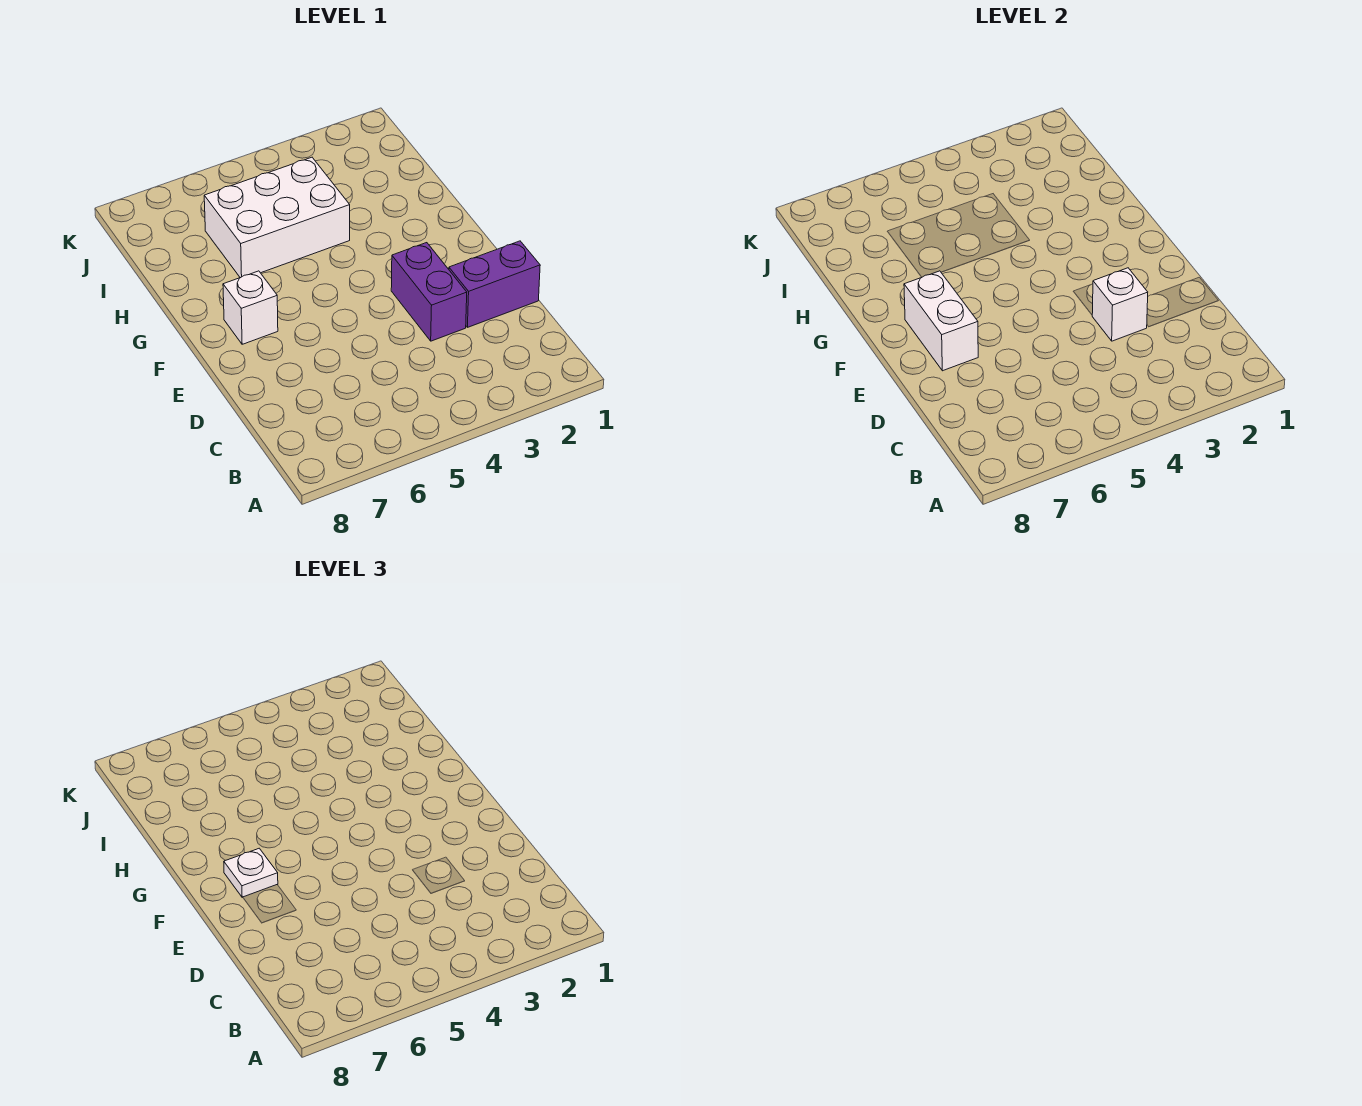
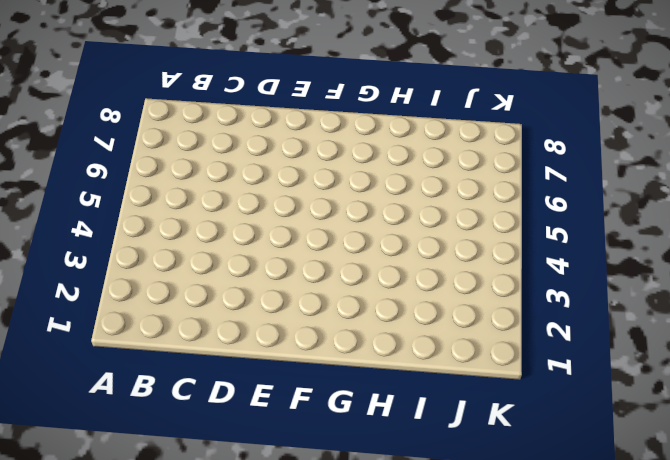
none -> purple brick D1:D2 level 1
none -> purple brick D3:E3 level 1

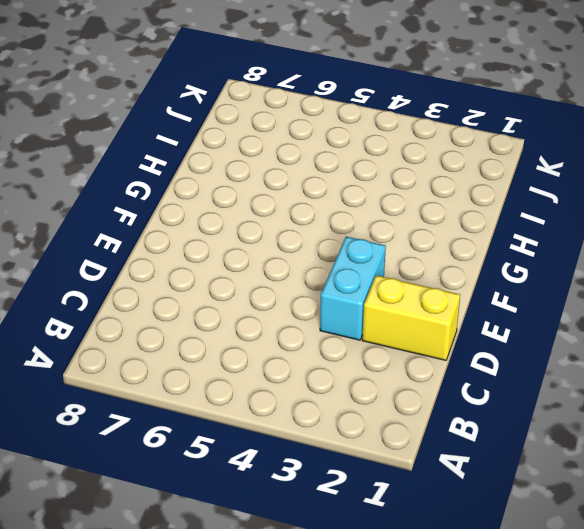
yellow brick D1:D2 level 1 -> purple brick D1:D2 level 1
cyan brick D3:E3 level 1 -> purple brick D3:E3 level 1
none -> white brick F7 level 1
none -> white brick H4:I6 level 1

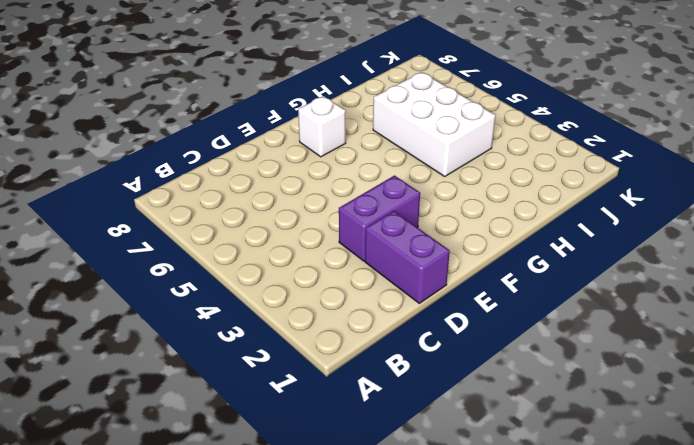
none -> white brick D3 level 2
none -> white brick E7:F7 level 2

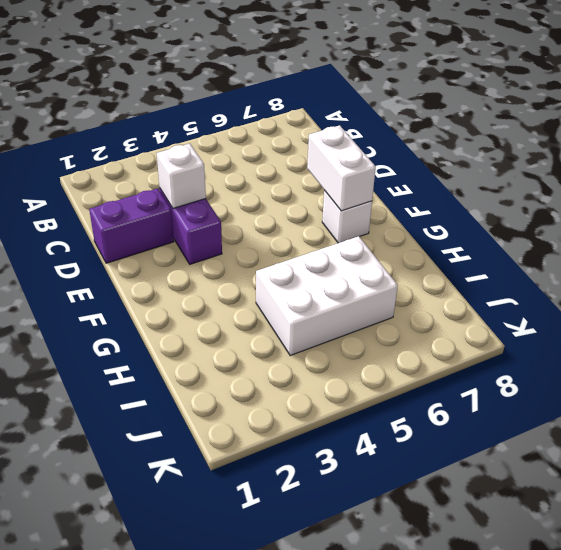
none -> white plate F7 level 3

